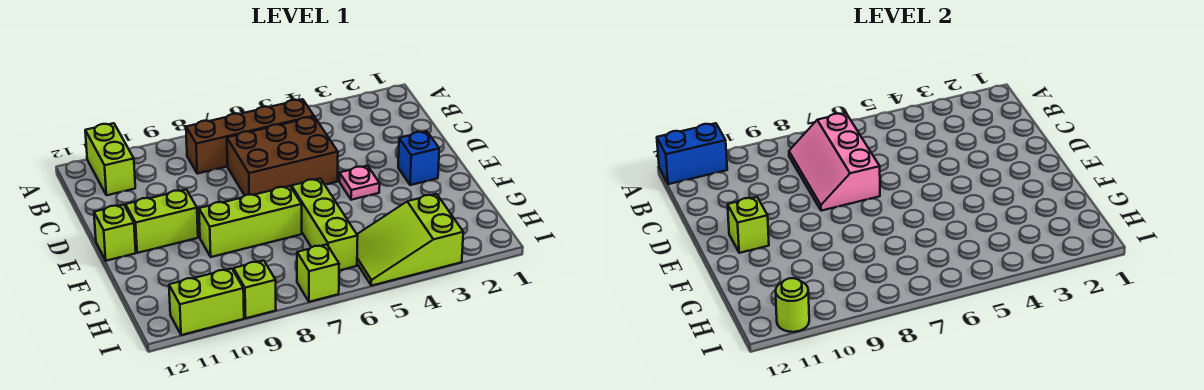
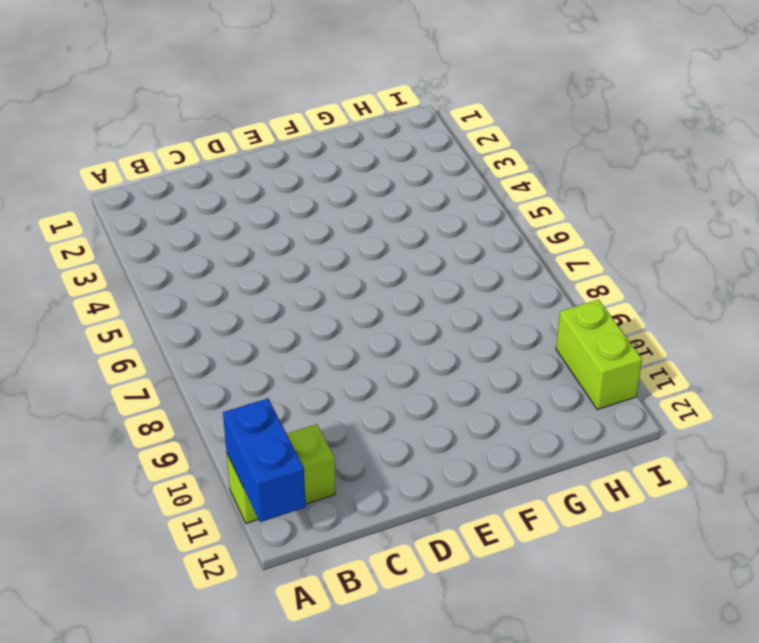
none -> brown brick B5:B8 level 1
none -> brown brick C5:D7 level 1
none -> blue brick E2 level 1

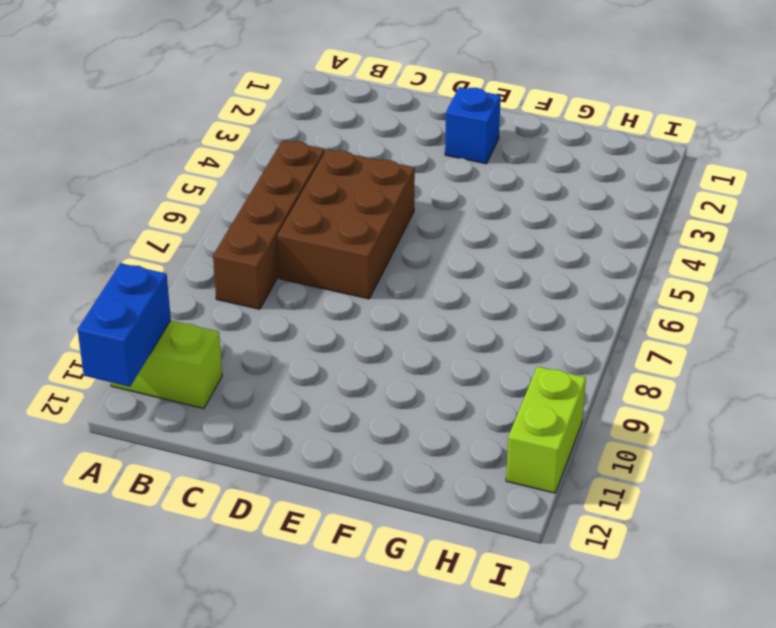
none -> pink plate E4 level 1
none -> lime brick E10:E11 level 1
none -> lime brick E12 level 1

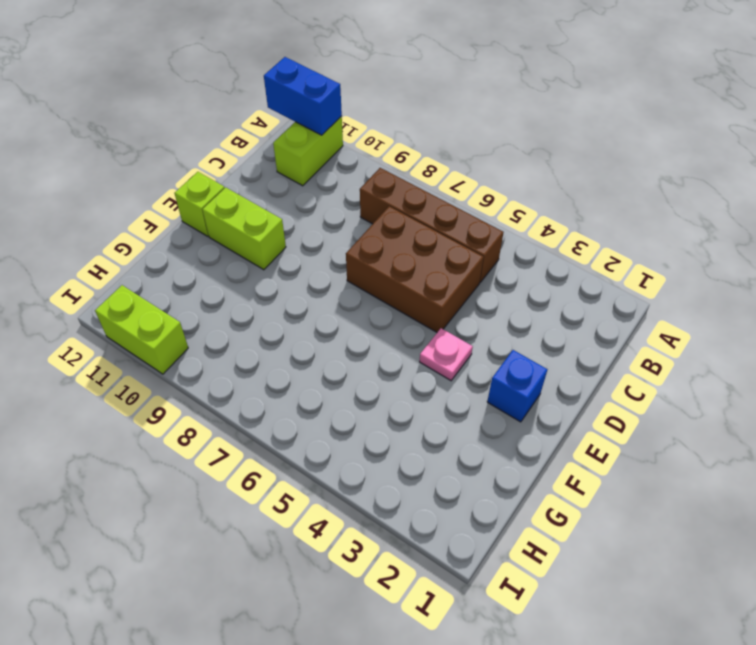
none -> lime brick F6:H6 level 1
none -> lime brick F7:F9 level 1
none -> lime slope H3:I5 level 1 top 3

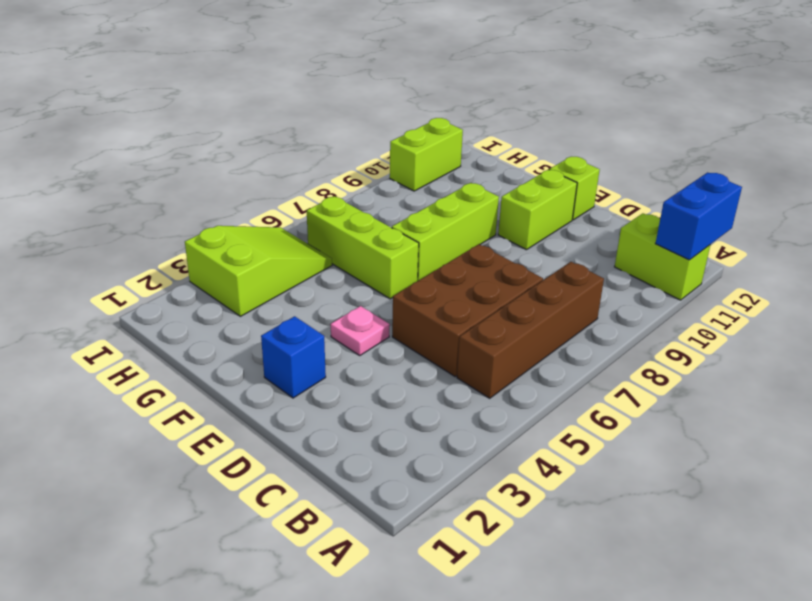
none -> lime brick I7 level 1
none -> lime brick I9 level 1
none -> pink slope B7:D8 level 2 top 7

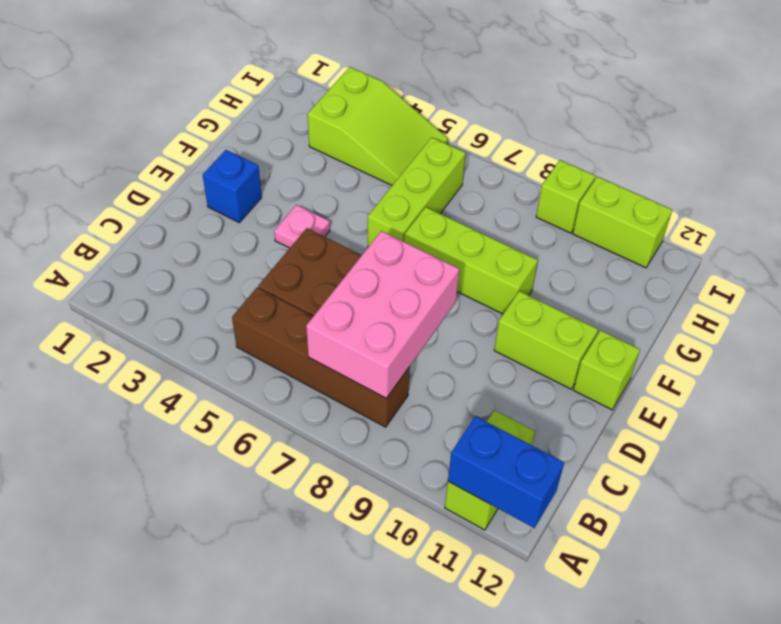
pink brick B7:D8 level 2 -> pink slope B7:D8 level 2 top 7
none -> lime brick I7 level 1
none -> lime brick E11 level 2
none -> lime round brick I11 level 2

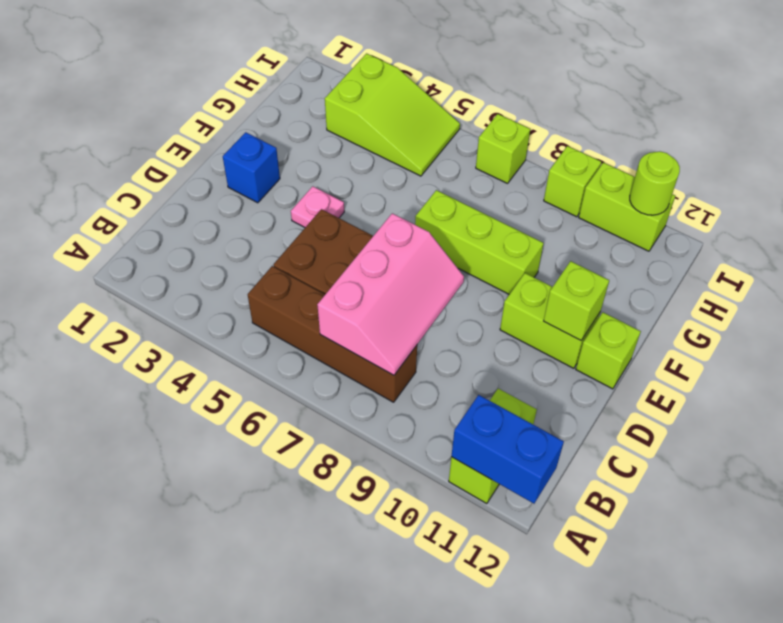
none -> lime brick F6:H6 level 1

